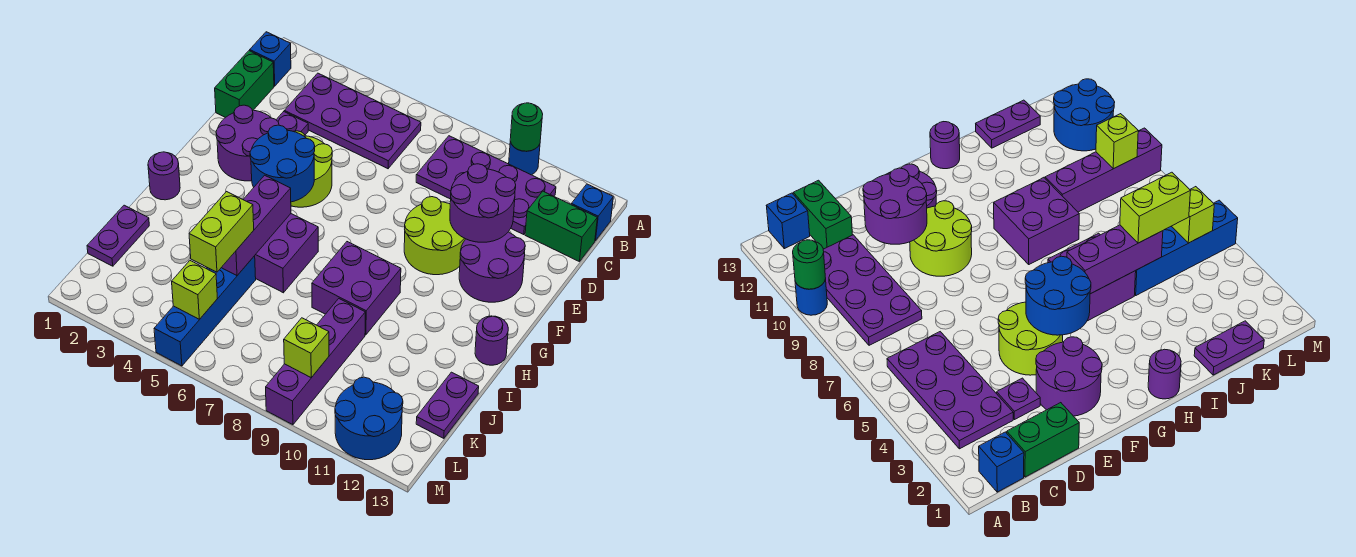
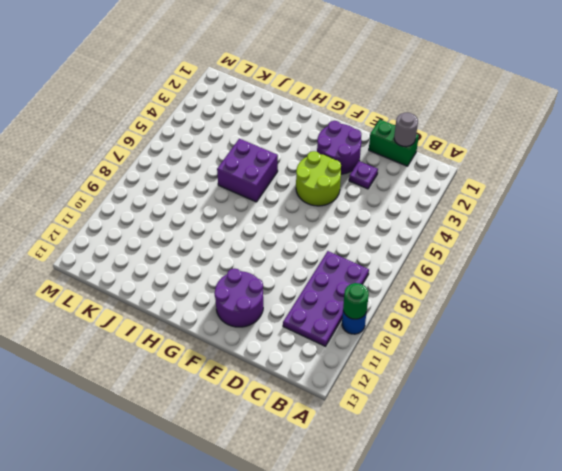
grey round brick C1 level 2 -> none
none -> blue brick B1 level 1
none -> purple plate B3:C6 level 1
none -> blue brick B13 level 1

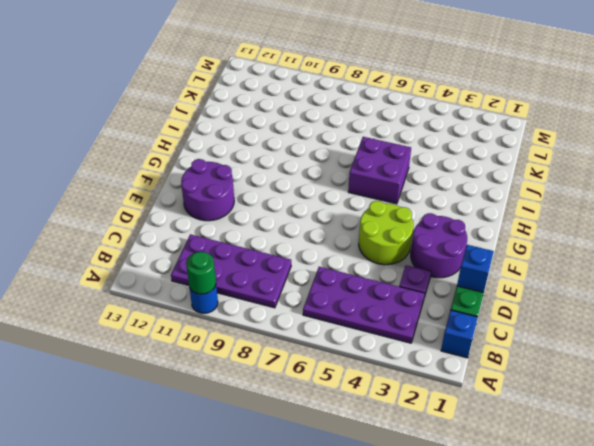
blue brick D1 level 2 -> blue brick B13 level 1
none -> green brick C12:C13 level 1
none -> lime round brick E9:F10 level 1
none -> purple round brick H1 level 1

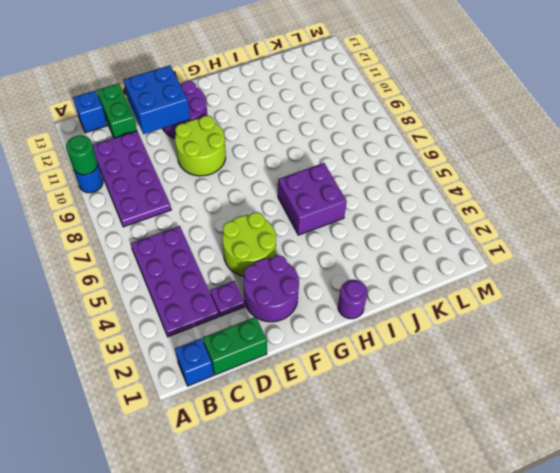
blue brick D11:E12 level 2 -> purple round brick D10:E11 level 2
none -> purple brick H8:I9 level 1
none -> purple round brick H13 level 1
none -> purple plate J1:K1 level 1

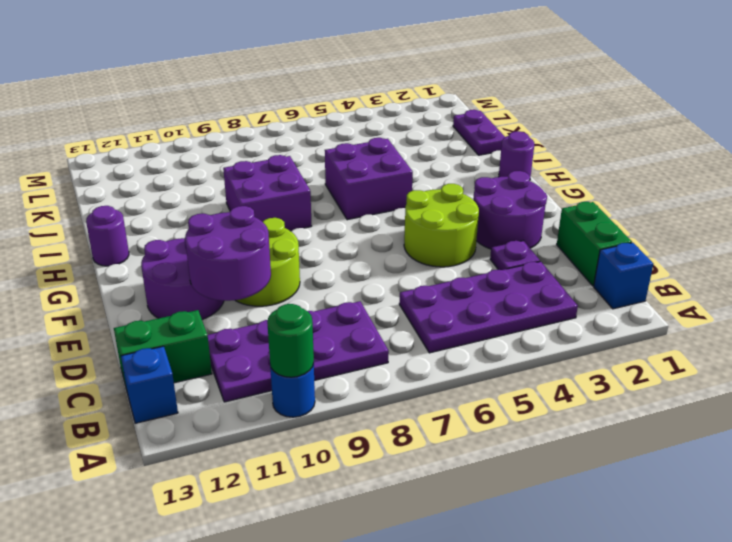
none -> blue brick J5:M5 level 1
none -> purple brick J9:M9 level 1
none -> purple plate J13:K13 level 1

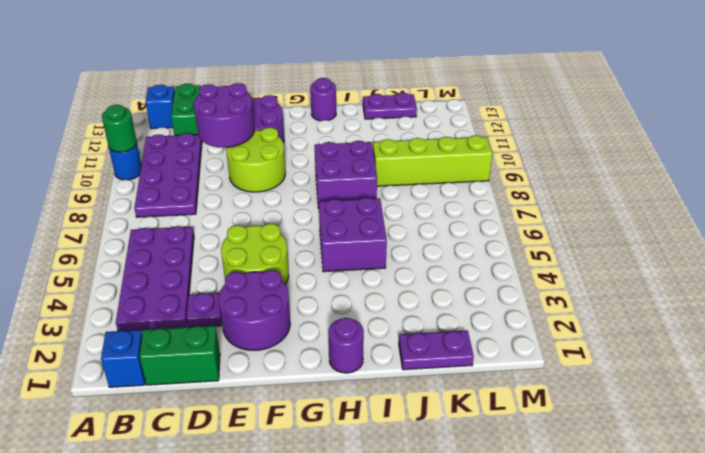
lime brick J9:M9 level 1 -> purple brick J9:M9 level 1
none -> blue brick J5:M5 level 1
none -> blue round brick L11:M12 level 1
none -> blue round brick F4:G5 level 2

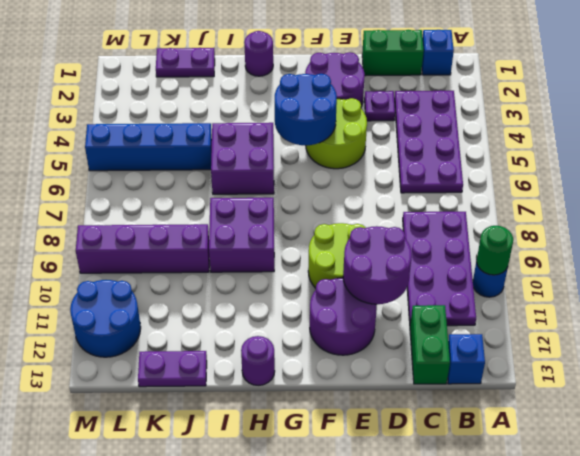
none -> purple brick H5:J5 level 2
none -> lime brick L5 level 2
none -> lime brick L9 level 2

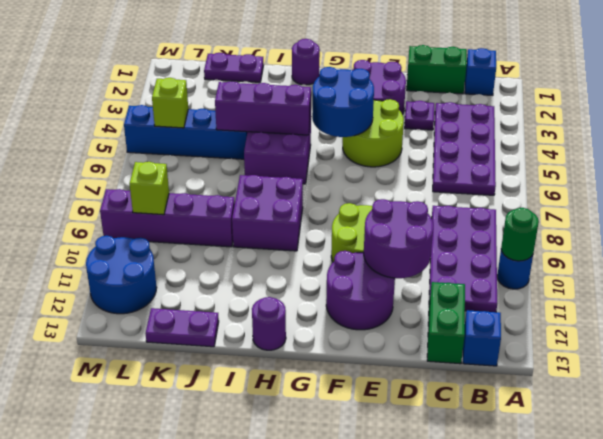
none -> lime brick J5:K5 level 3

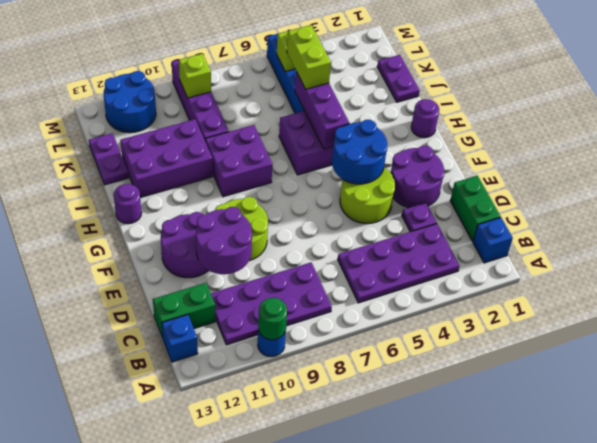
purple brick I10:J12 level 1 -> none

